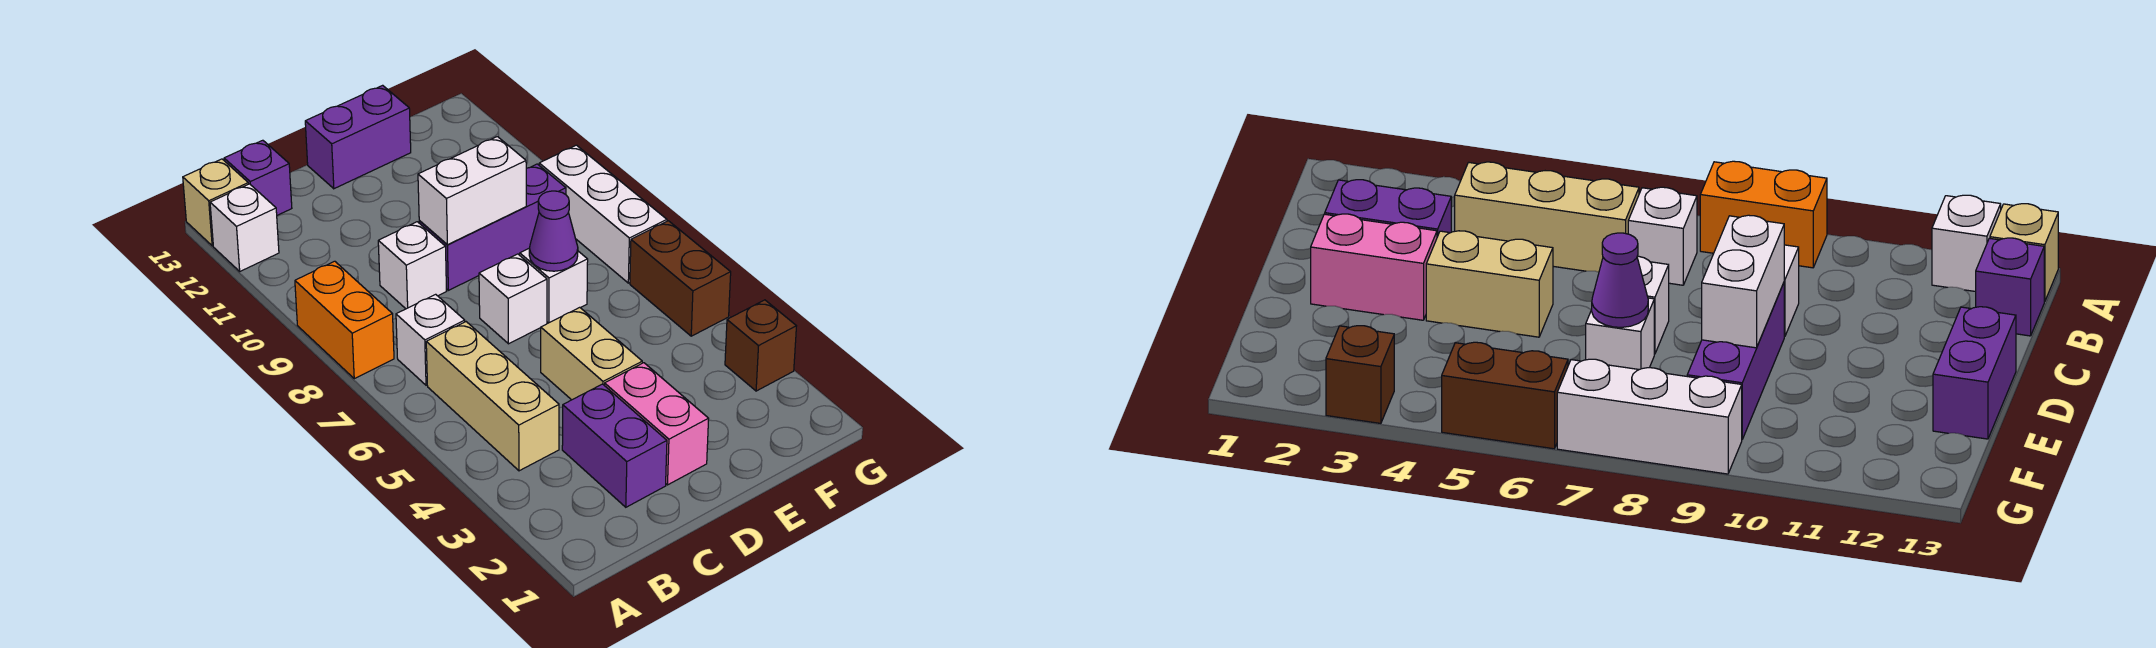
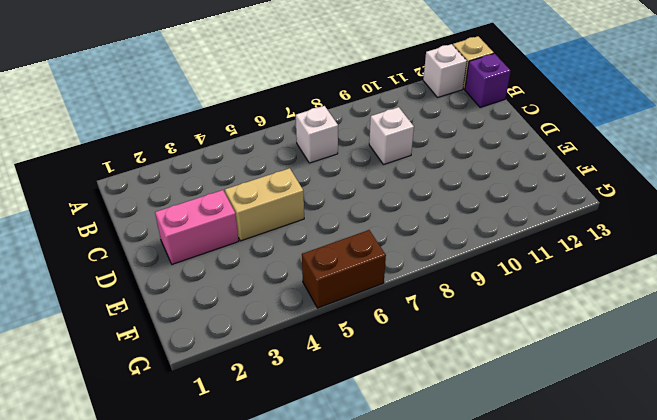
none -> orange brick A8:A9 level 1
none -> tan brick B4:B6 level 1
none -> purple brick C2:C3 level 1

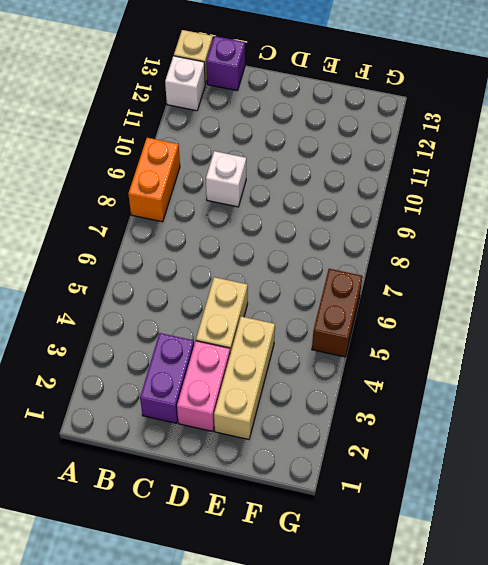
tan brick E2:E4 level 1 -> tan brick B4:B6 level 1
none -> white brick B7 level 1
none -> white brick D7 level 1
none -> purple brick D9:F9 level 1

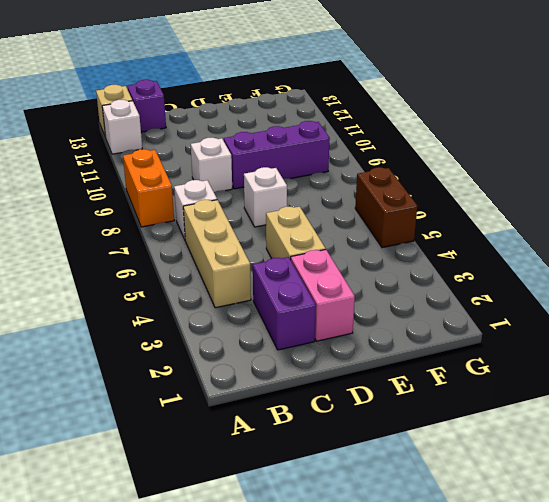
none -> purple brick D13:E13 level 1
none -> white brick E7 level 1
none -> brown brick G3 level 1

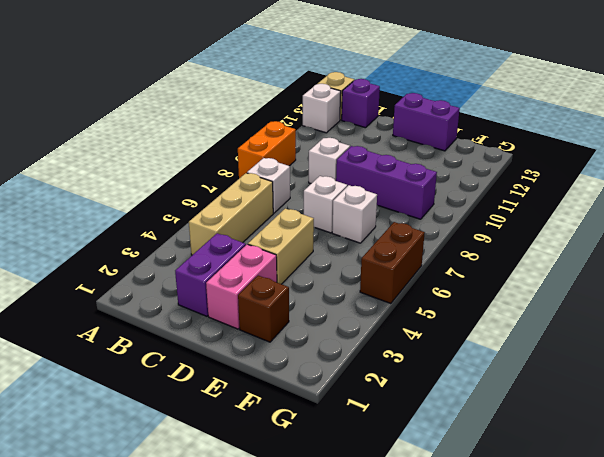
brown brick E2 level 1 -> brown brick G3 level 1
none -> white brick G7:G9 level 1
none -> white brick D9:E9 level 2
none -> purple cone E7 level 2

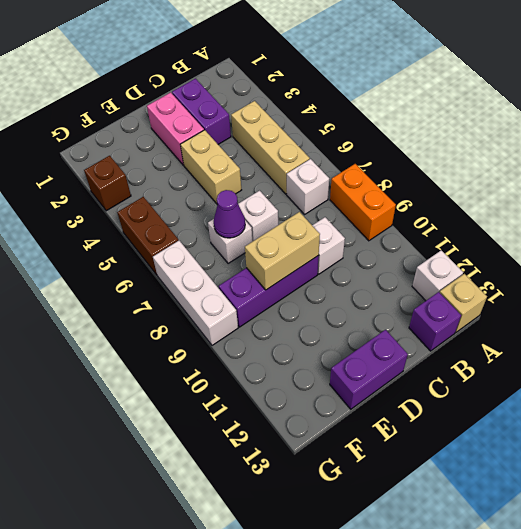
tan brick D9:E9 level 2 -> white brick D9:E9 level 2

